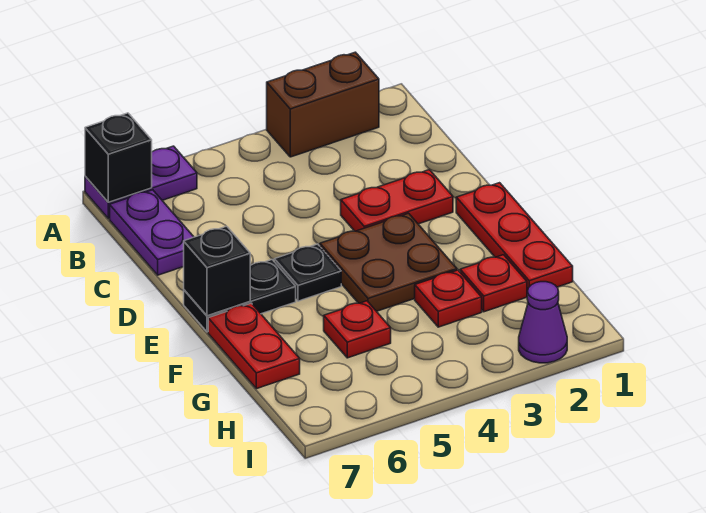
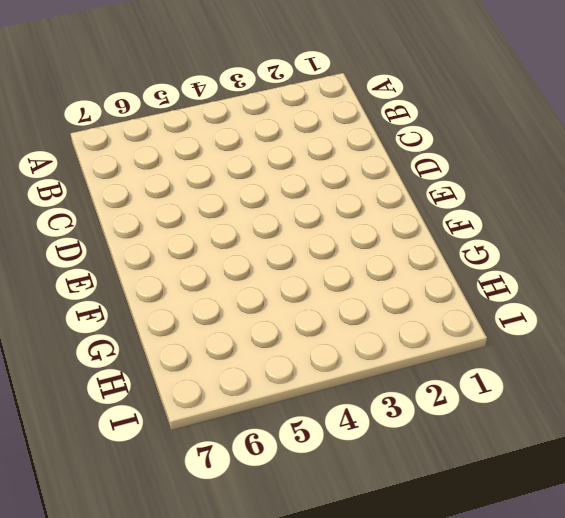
none -> brown brick A2:A3 level 1
none -> purple plate A6:A7 level 1
none -> purple plate B7:C7 level 1

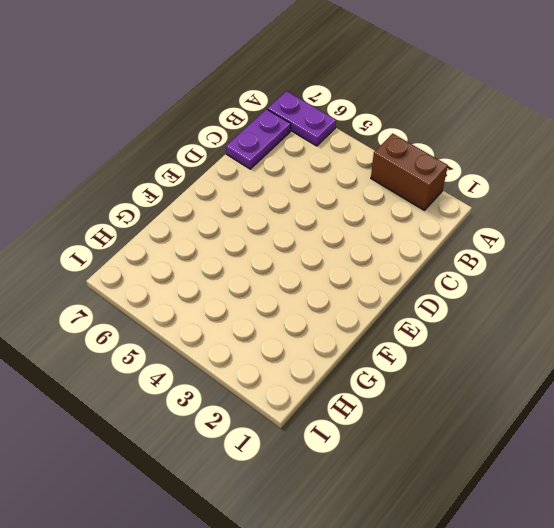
none -> red plate D2:D3 level 1
none -> red plate E1:G1 level 1
none -> brown plate E3:F4 level 1

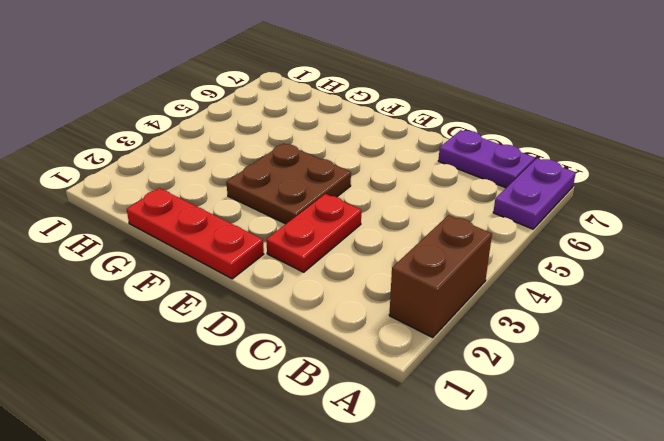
none -> black plate E5 level 1
none -> black plate E6:E7 level 1
none -> red plate F7:G7 level 1

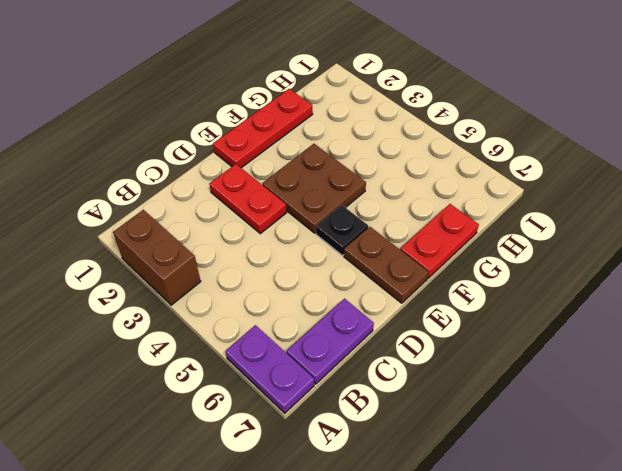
brown plate E6:E7 level 1 -> black plate E6:E7 level 1
none -> red plate G2 level 1
none -> red plate G3 level 1
none -> red plate G5 level 1

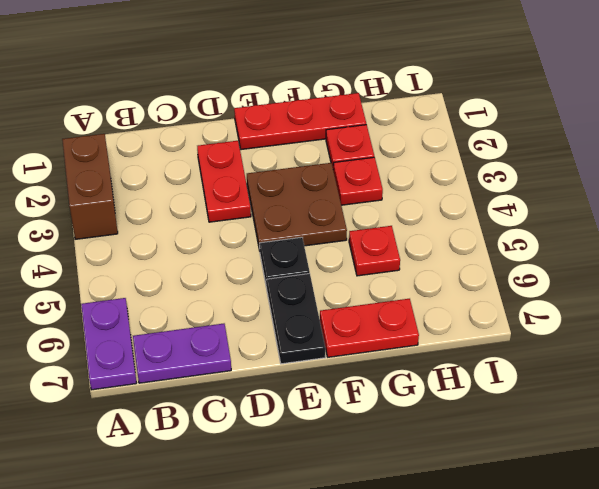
none -> purple cone I2 level 1
none -> black brick A7 level 2
none -> black brick E7 level 2

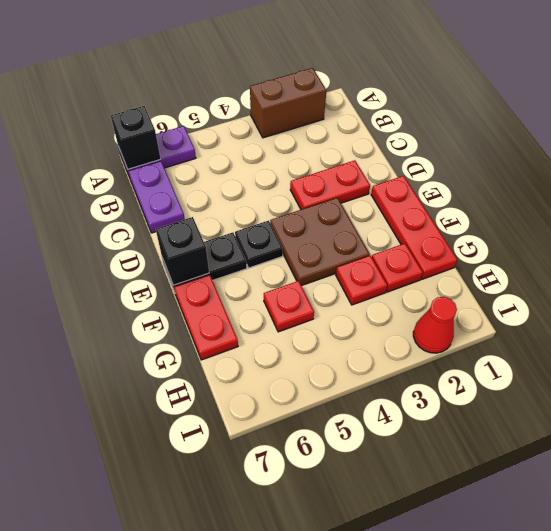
red cone I2 level 1 -> purple cone I2 level 1

